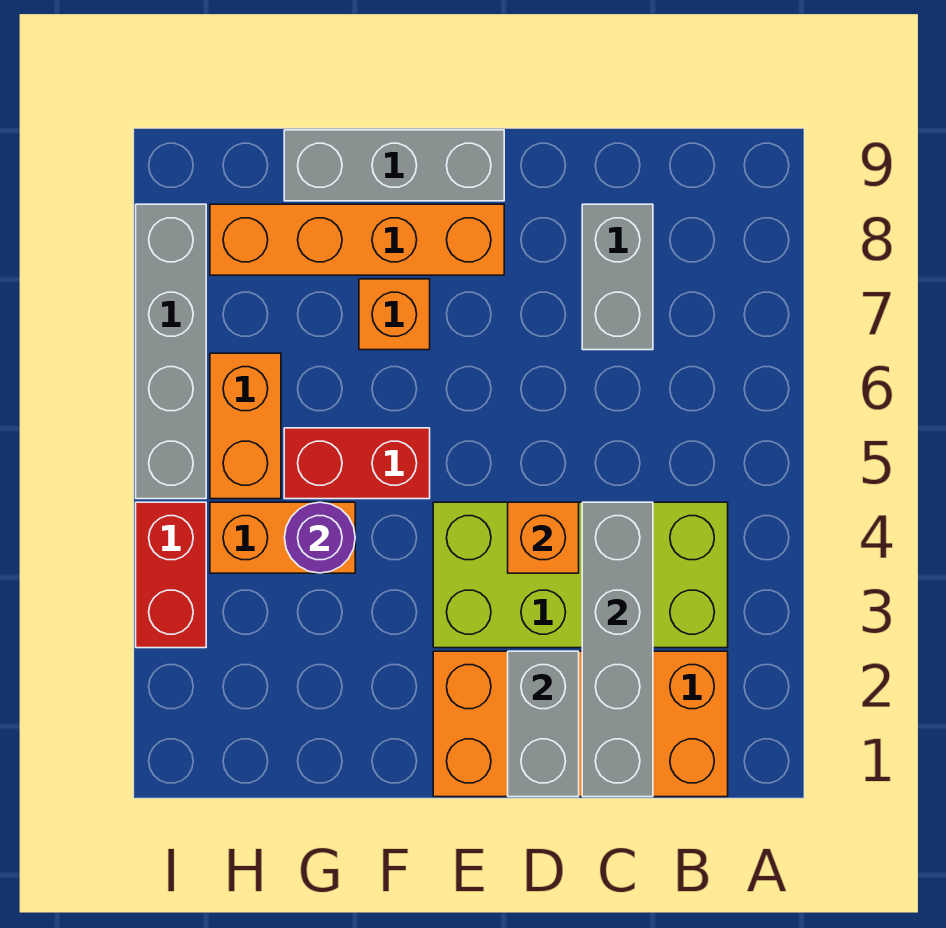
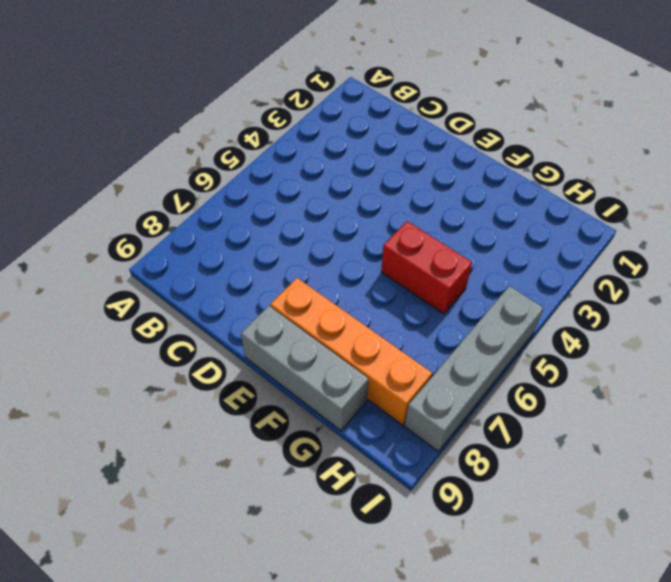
none -> orange brick B1:E2 level 1
none -> lime brick B3:E4 level 1
none -> grey brick C7:C8 level 1

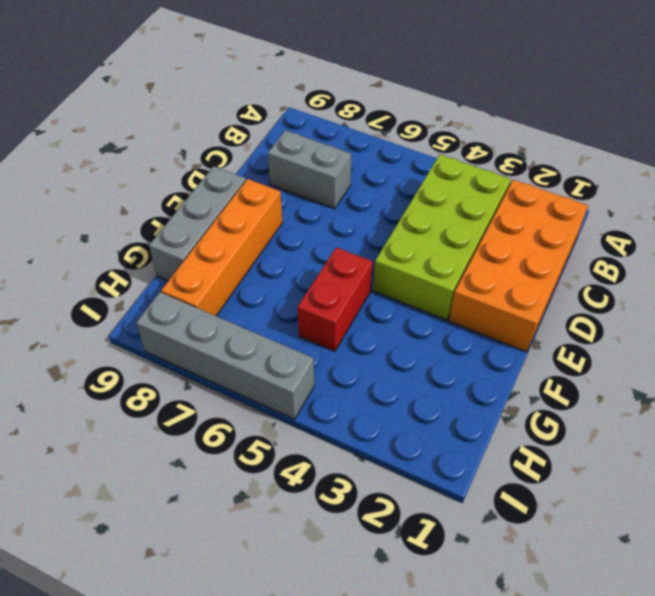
none -> orange brick F7 level 1
none -> orange brick G4:H4 level 1
none -> orange brick H5:H6 level 1

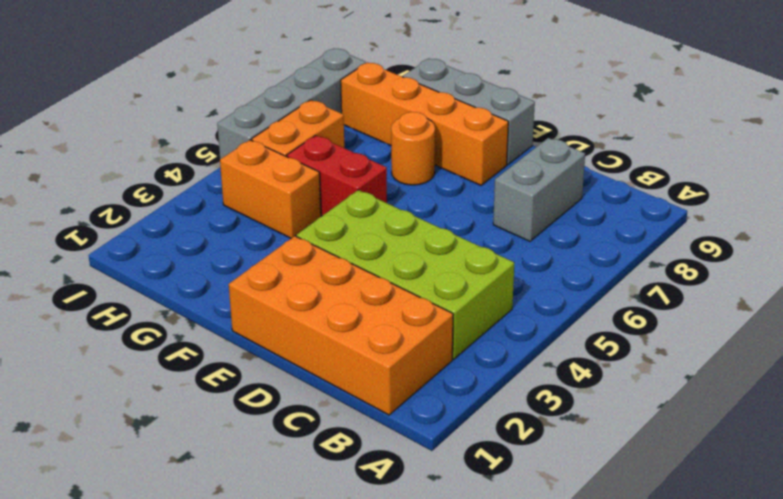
orange round brick F7 level 1 -> orange brick F7 level 1
none -> red brick I3:I4 level 1
none -> grey brick C1:C4 level 2
none -> grey brick D1:D2 level 2

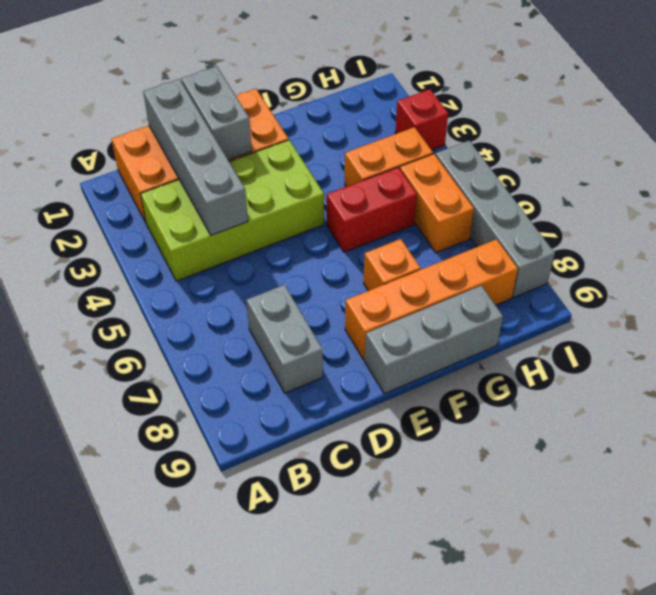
red brick I3 level 1 -> red brick I3:I4 level 1
none -> orange brick D4 level 2
none -> purple round brick G4 level 2

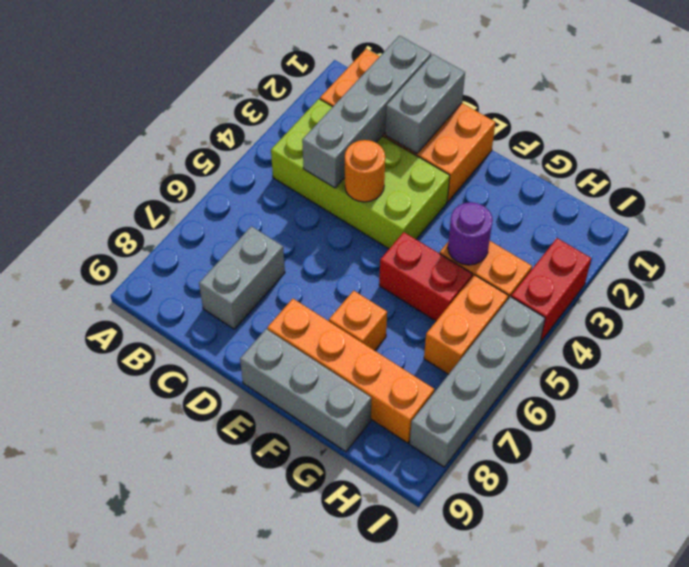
orange round brick D4 level 2 -> orange brick D4 level 2

